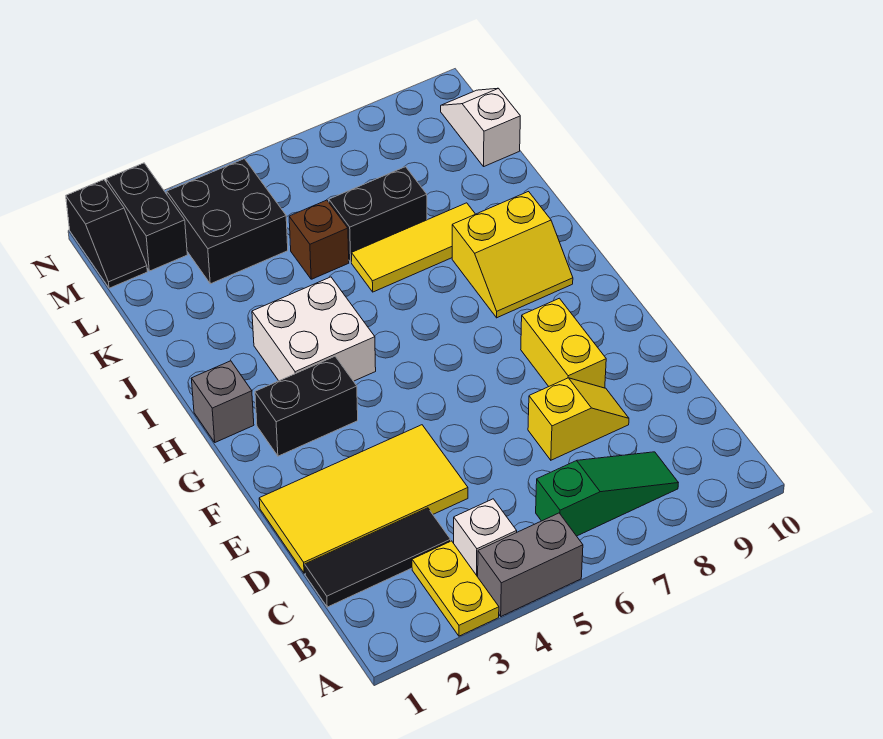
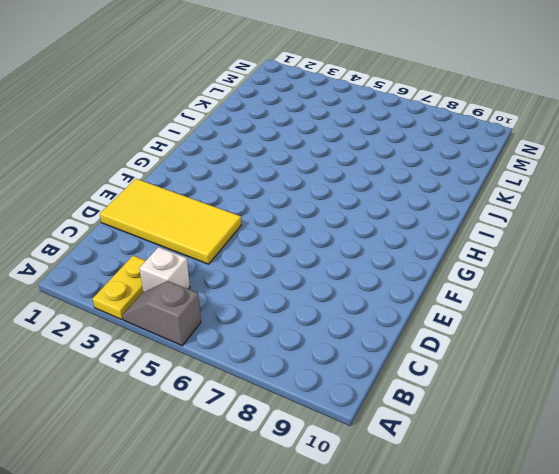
grey slope A4:A5 level 1 top 5 -> grey brick A4:A5 level 1
none -> green slope B6:B8 level 1 top 6
none -> black tile C1:C3 level 1
none -> yellow slope D7:D8 level 1 top 7

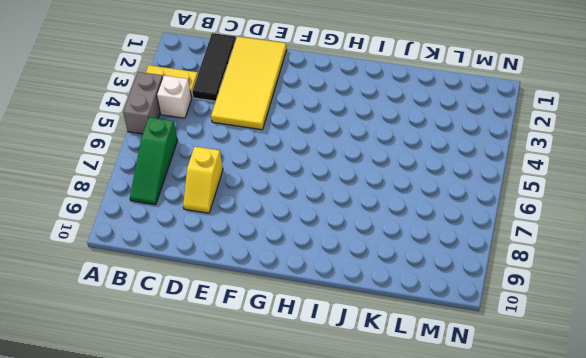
none -> yellow brick E8:F8 level 1
none -> black brick G2:G3 level 1
none -> grey brick H1 level 1

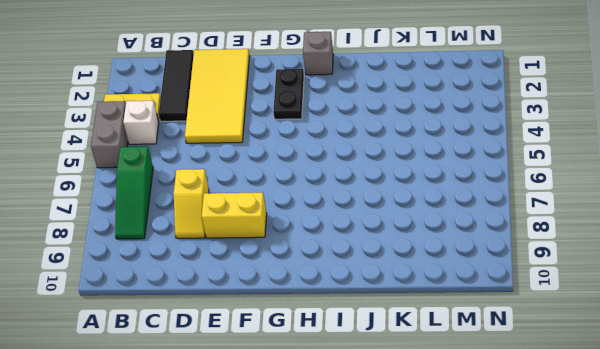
black plate G2:G3 level 1 -> black brick G2:G3 level 1
none -> white brick H3:I4 level 1
none -> yellow slope H8:I9 level 1 top I
none -> yellow tile J6:J8 level 1

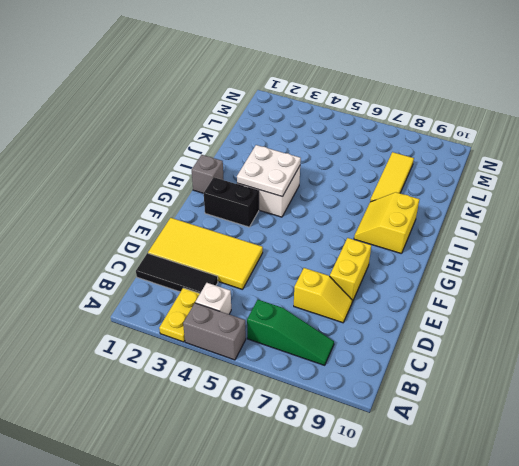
white plate H3:I4 level 2 -> none
yellow slope H8:I9 level 1 top 9 -> yellow slope H8:I9 level 1 top I
yellow tile J8:L8 level 1 -> yellow tile J6:J8 level 1
none -> brown brick K5 level 1
none -> black brick K6:K7 level 1
none -> black brick L3:M4 level 1

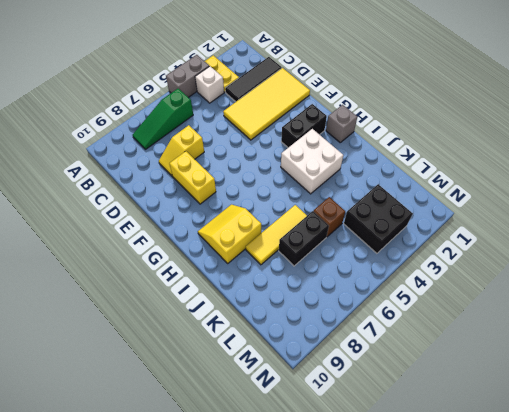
none -> white slope L10:M10 level 1 top L
none -> black slope M1:N1 level 1 top N
none -> black brick M2:N2 level 1

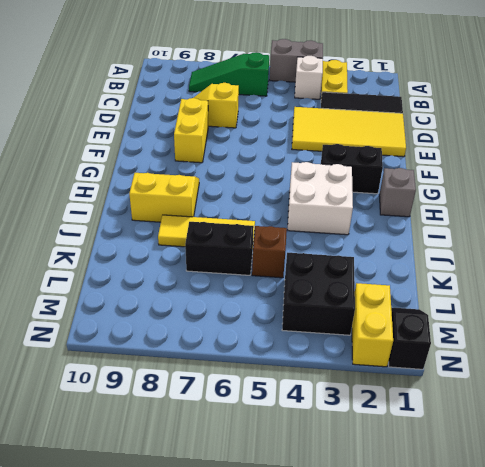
yellow brick M2:N2 level 1 -> black brick M2:N2 level 1
none -> white slope L10:M10 level 1 top L

